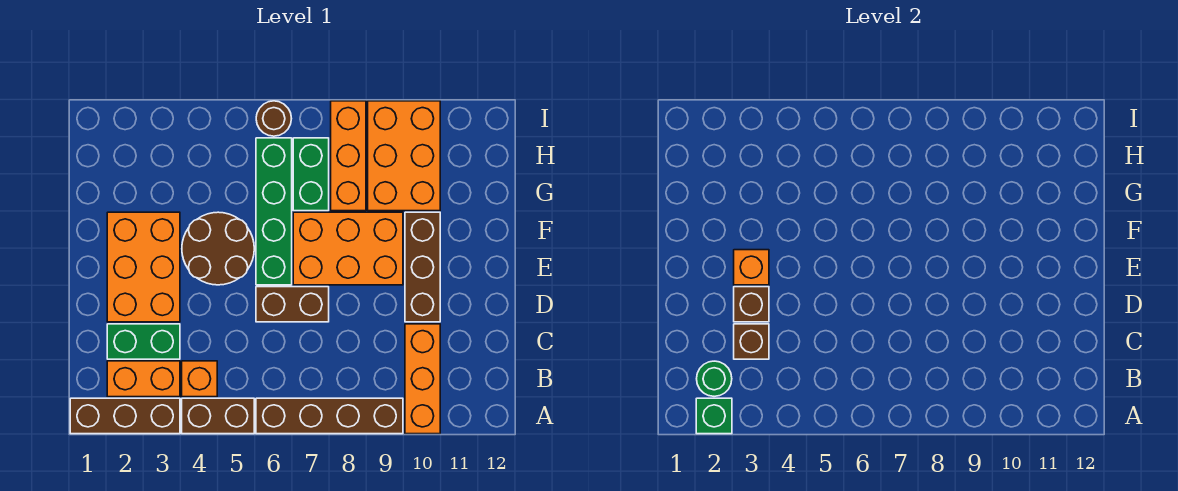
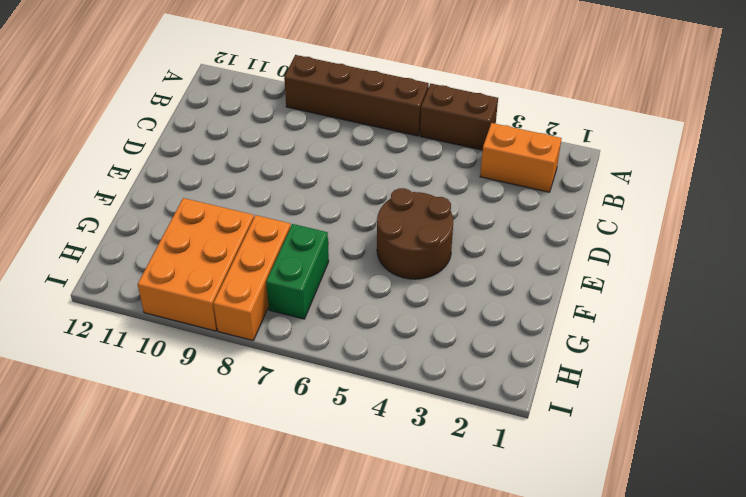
none -> brown brick A1:A3 level 1
none -> orange brick A10:C10 level 1
none -> orange brick B4 level 1

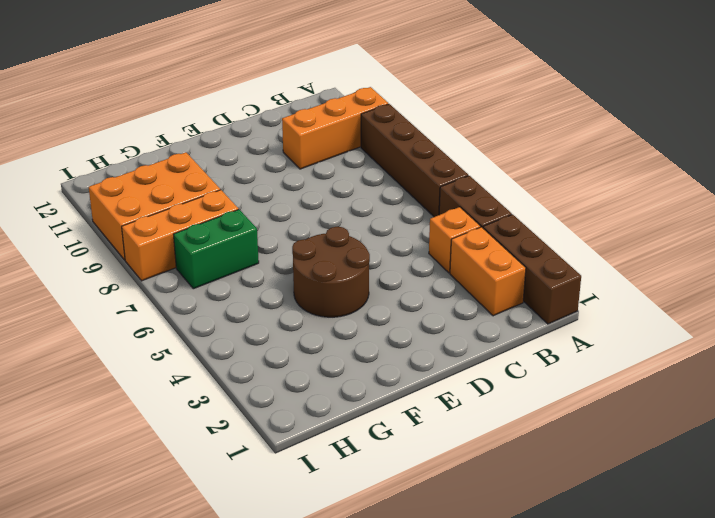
none -> green brick C2:C3 level 1
none -> orange brick D2:F3 level 1
none -> brown brick D6:D7 level 1

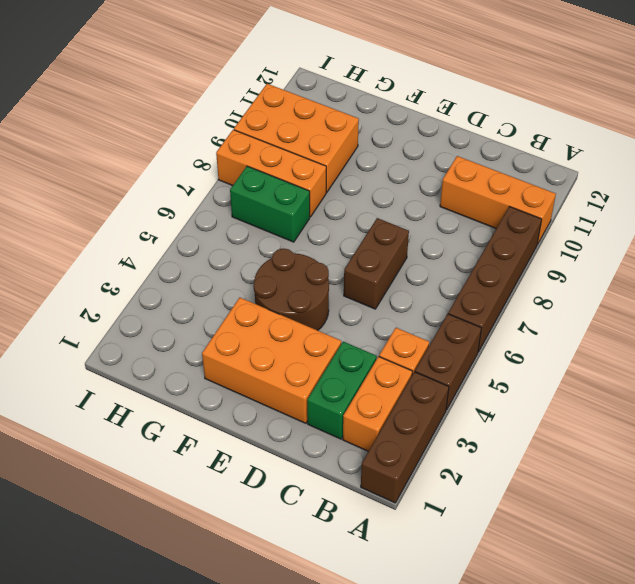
none -> brown brick D10:F10 level 1
none -> green brick E6:H6 level 1
none -> orange brick E7:F9 level 1

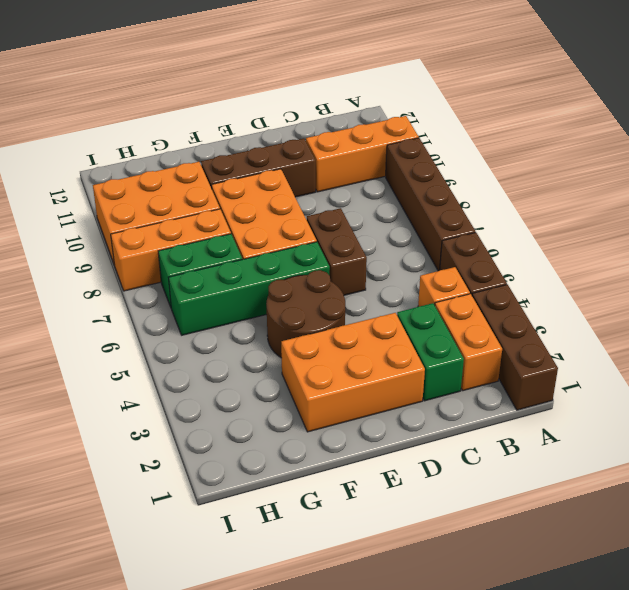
none -> brown round brick I6 level 1
none -> green brick A2 level 2
none -> green round brick B2 level 2

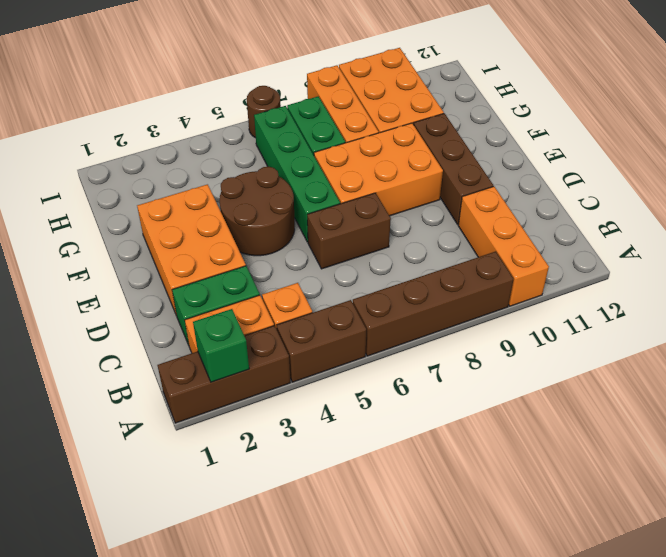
none -> green round brick B2 level 2
none -> brown brick C3 level 2
none -> brown brick D3 level 2

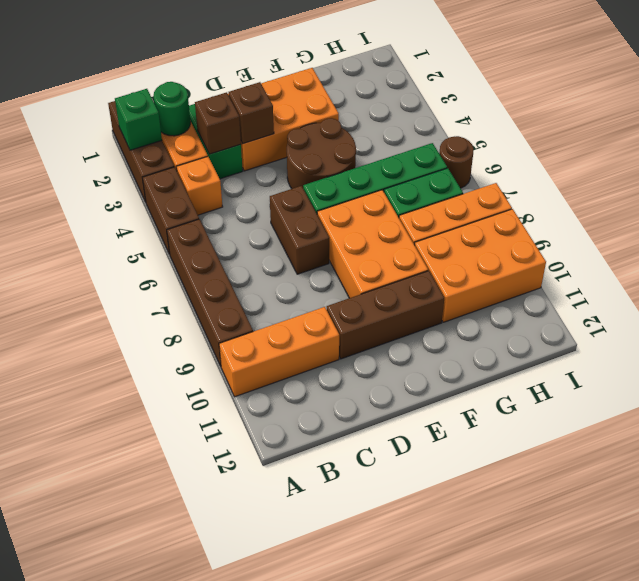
none -> orange brick E3 level 2

